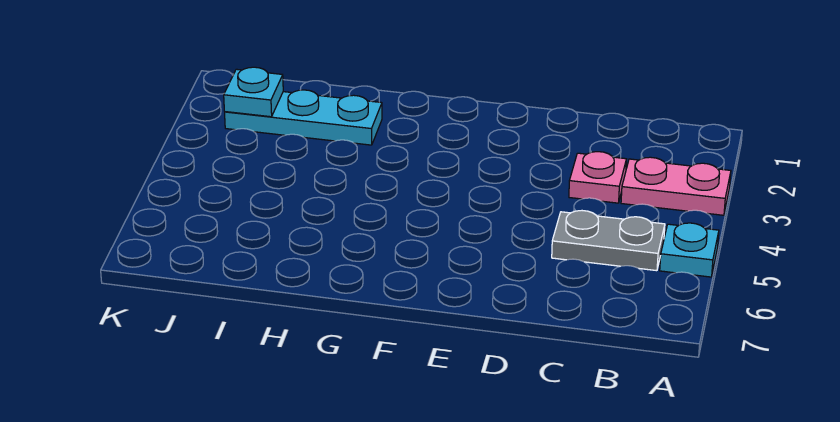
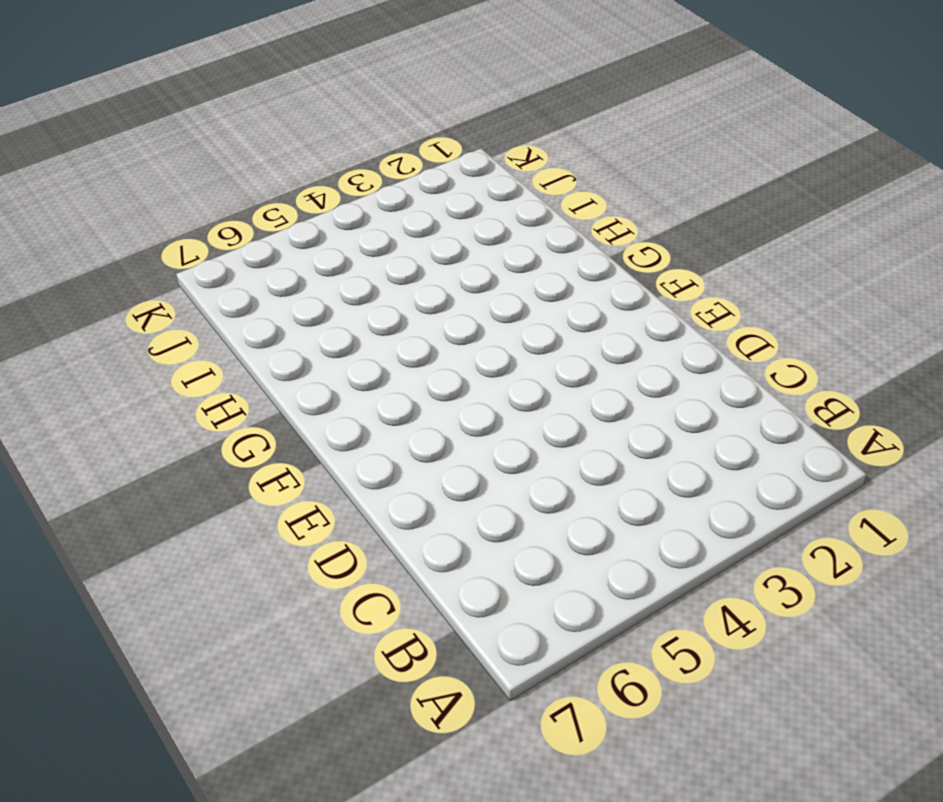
none -> pink plate A3:B3 level 1
none -> cyan plate A5 level 1

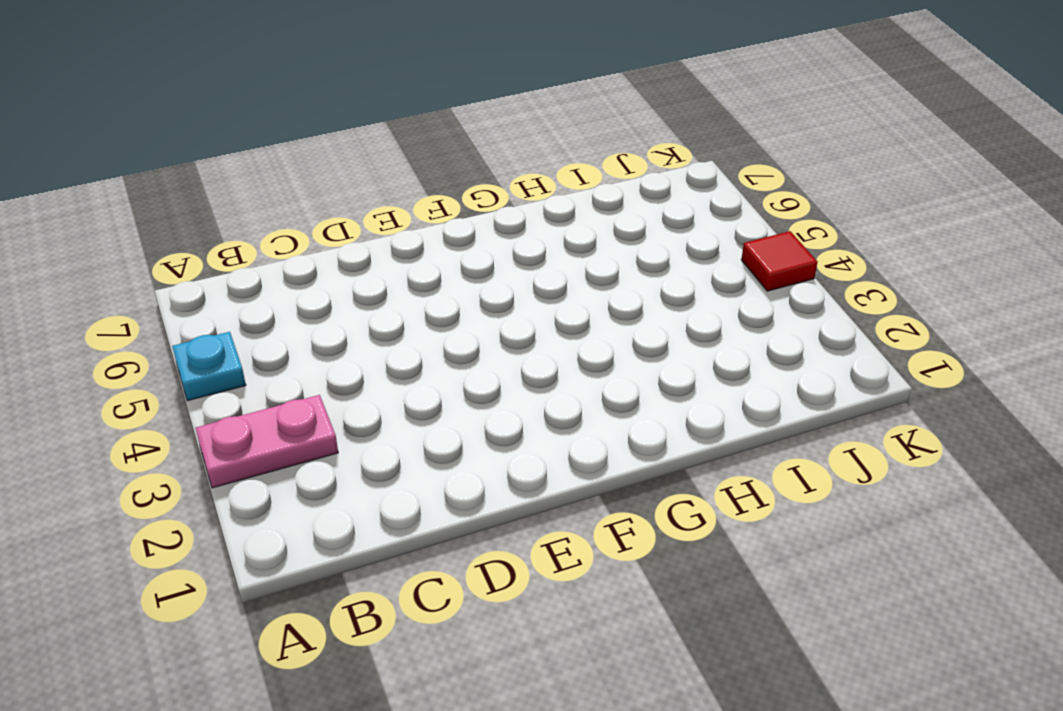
red tile K4 level 1 -> none
none -> grey plate B5:C5 level 1
none -> pink plate C3 level 1

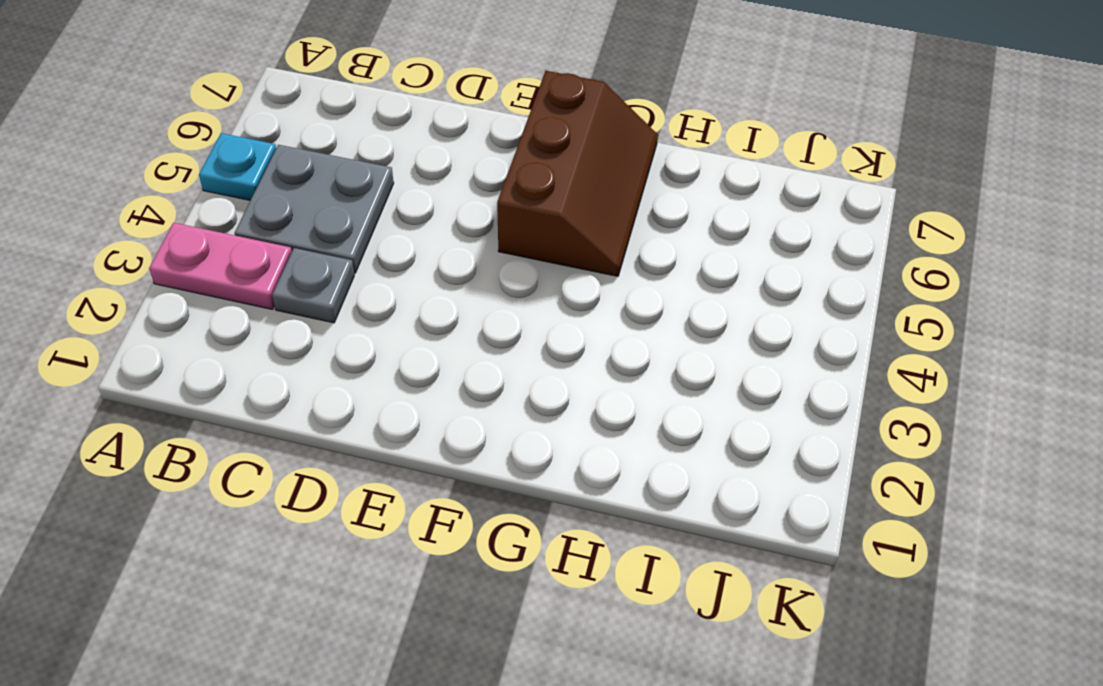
grey plate B4:C5 level 1 -> grey plate B5:C5 level 1
grey plate C3 level 1 -> pink plate C3 level 1
brown slope F5:G7 level 1 top F -> none
none -> cyan plate H2:J2 level 1
none -> cyan plate J2 level 2

